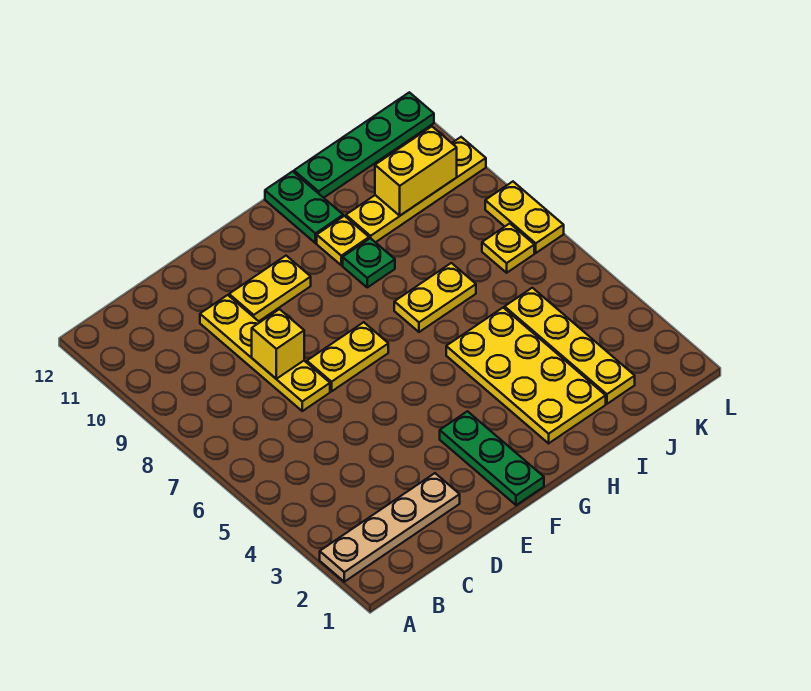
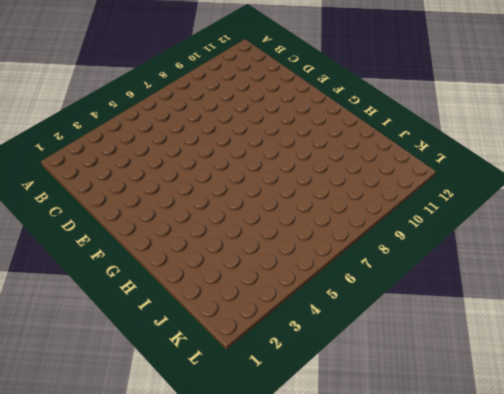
none -> tan plate A2:D2 level 1
none -> yellow plate D7:D10 level 1
none -> yellow plate E7:F7 level 1

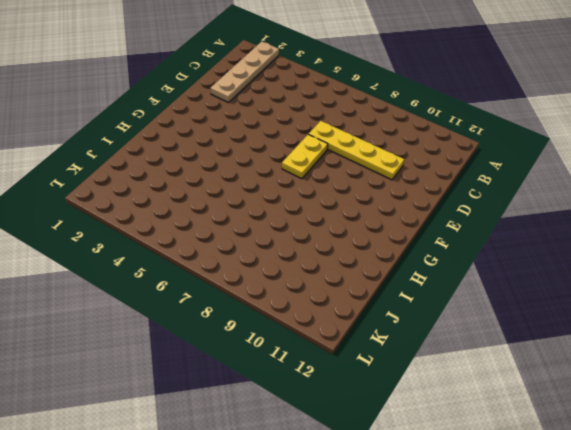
none -> yellow plate E10:F10 level 1
none -> green plate F1:F3 level 1
none -> yellow plate H2:I5 level 1

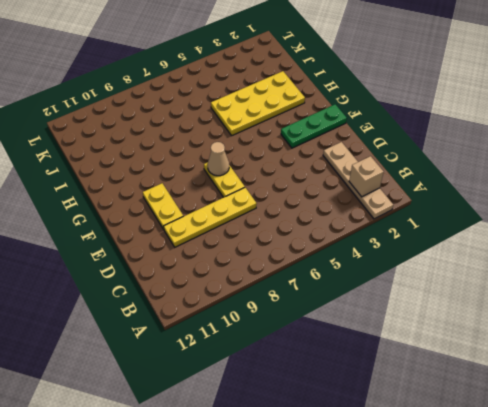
tan brick B2 level 2 -> none
tan cone F7 level 2 -> none
none -> yellow plate H7:I7 level 1
none -> green plate H9 level 1
none -> yellow plate H10 level 1

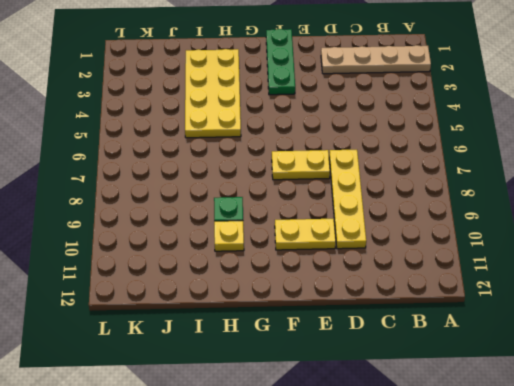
none -> yellow plate H7:I7 level 1
none -> green plate H11:H12 level 1
none -> yellow plate I10:L10 level 1

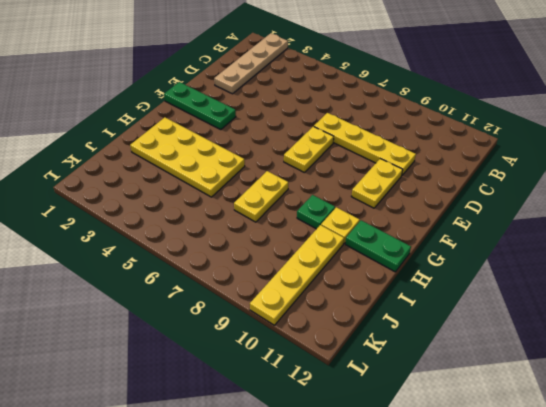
none -> green plate I12:L12 level 1
none -> yellow plate J2:J5 level 1
none -> yellow plate K7 level 1

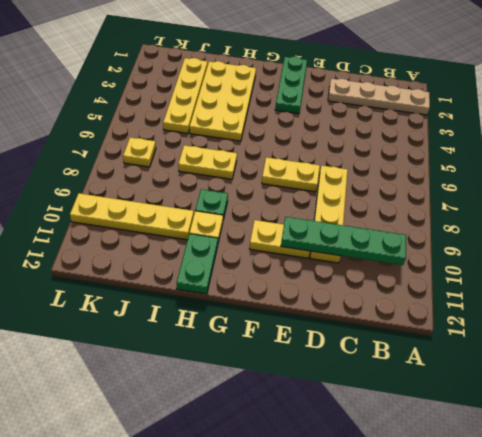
green plate B10:E10 level 2 -> green plate I12:L12 level 1
none -> yellow plate L7:L8 level 1
none -> yellow brick D8 level 2
none -> yellow brick J10:K10 level 2

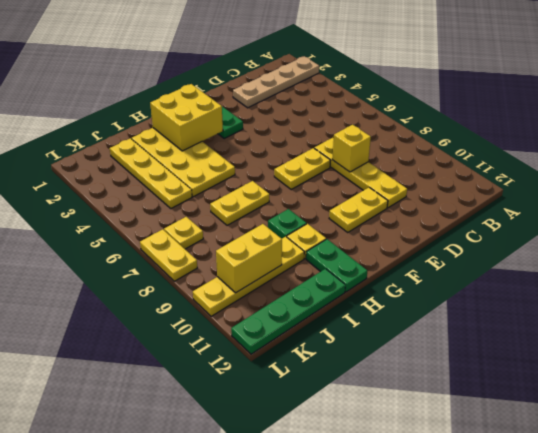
yellow brick G2:H3 level 2 -> none

